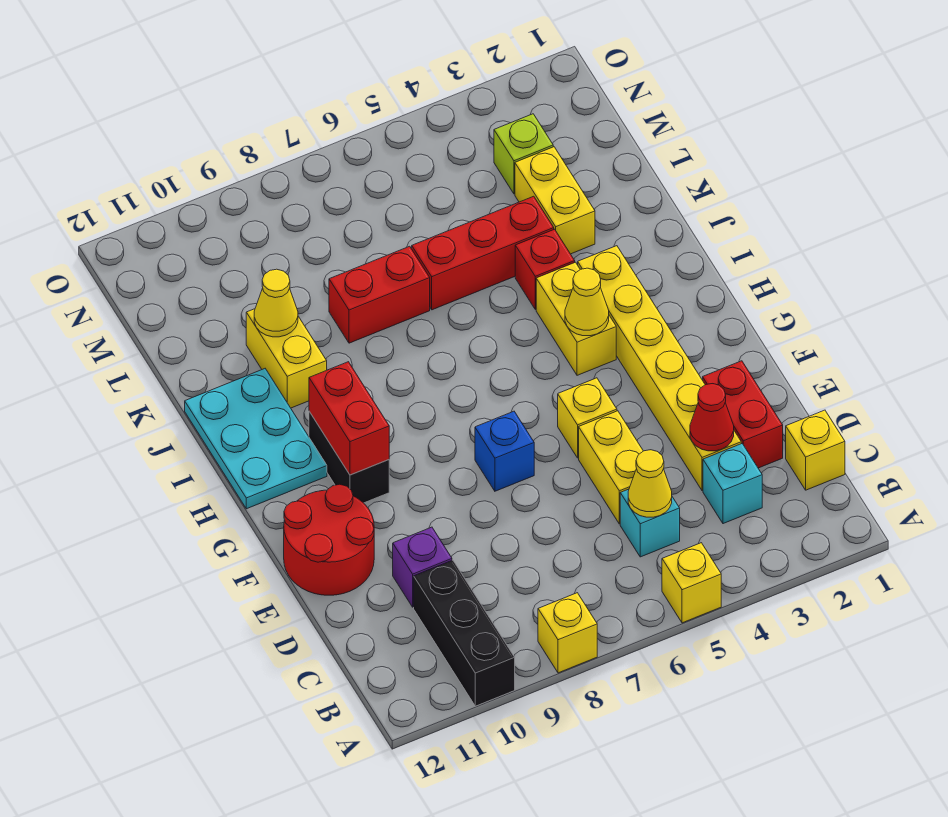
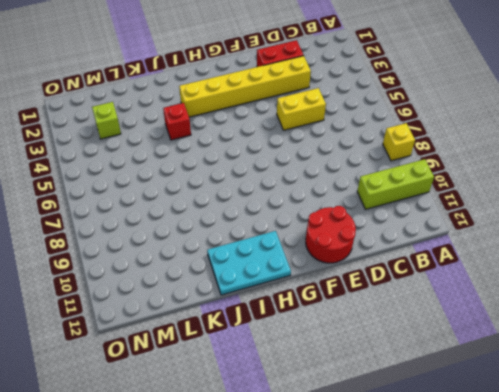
lime brick A10:C10 level 1 -> black brick A10:C10 level 1
none -> yellow brick A5 level 1
none -> yellow brick C1 level 1
none -> cyan brick C3 level 1

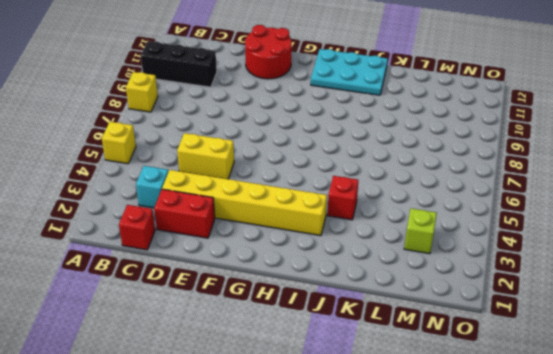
red brick C1 level 1 -> yellow brick C1 level 1
none -> cyan brick C5 level 1
none -> purple brick D10 level 1
none -> yellow brick F5 level 1

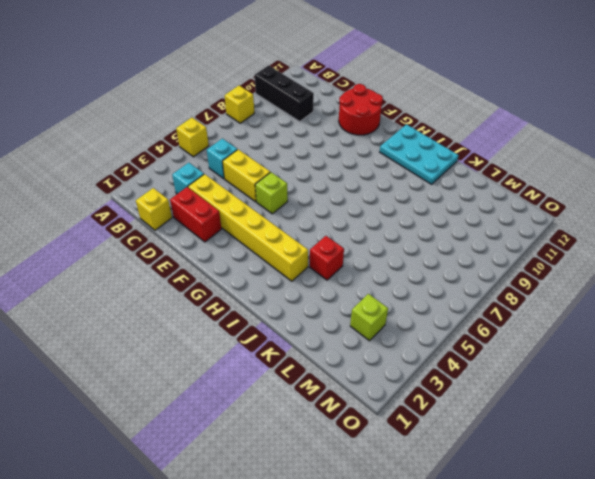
lime brick F5 level 1 -> yellow brick F5 level 1
none -> purple brick D10 level 1
none -> blue brick F7 level 1
none -> black brick G10:H10 level 1

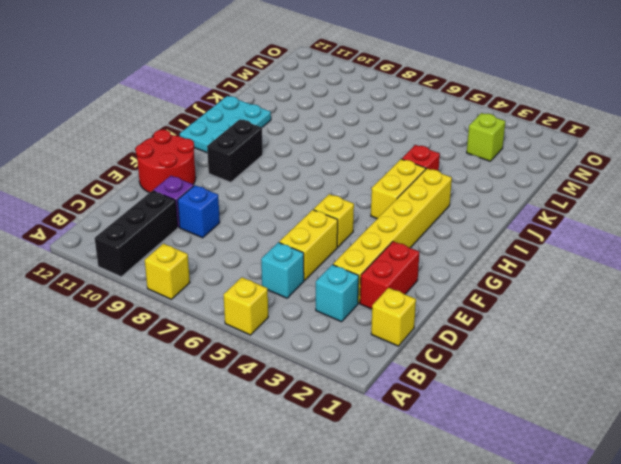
blue brick D9 level 1 -> blue brick F7 level 1
none -> yellow brick J10:K10 level 1
none -> yellow brick K3:L3 level 1
none -> red brick K4:K6 level 1

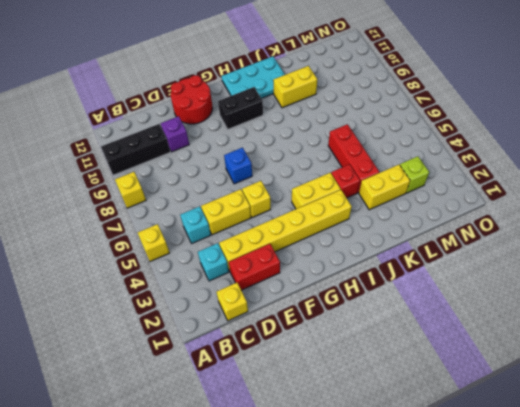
none -> red brick K7:K8 level 1
none -> yellow cone C5 level 2
none -> red cone D3 level 2

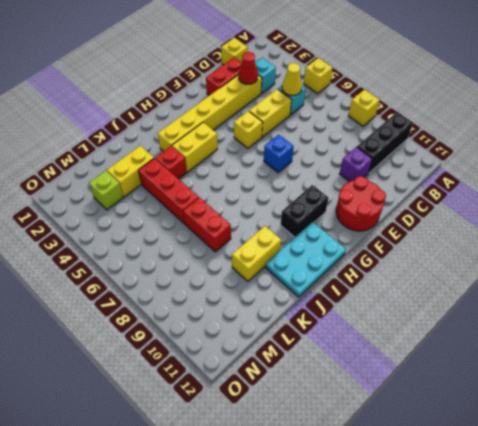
none -> red brick G10:H10 level 2
none -> yellow cone H4 level 2
none -> yellow cone K10 level 2

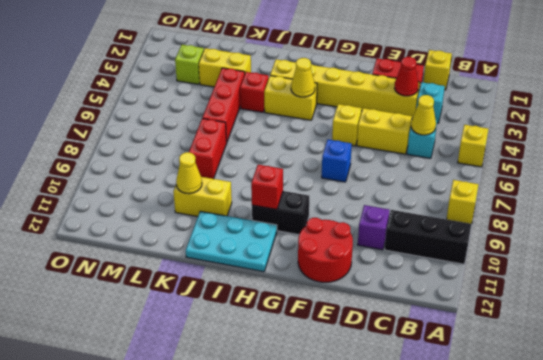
red brick H10 level 2 -> red brick G10:H10 level 2

